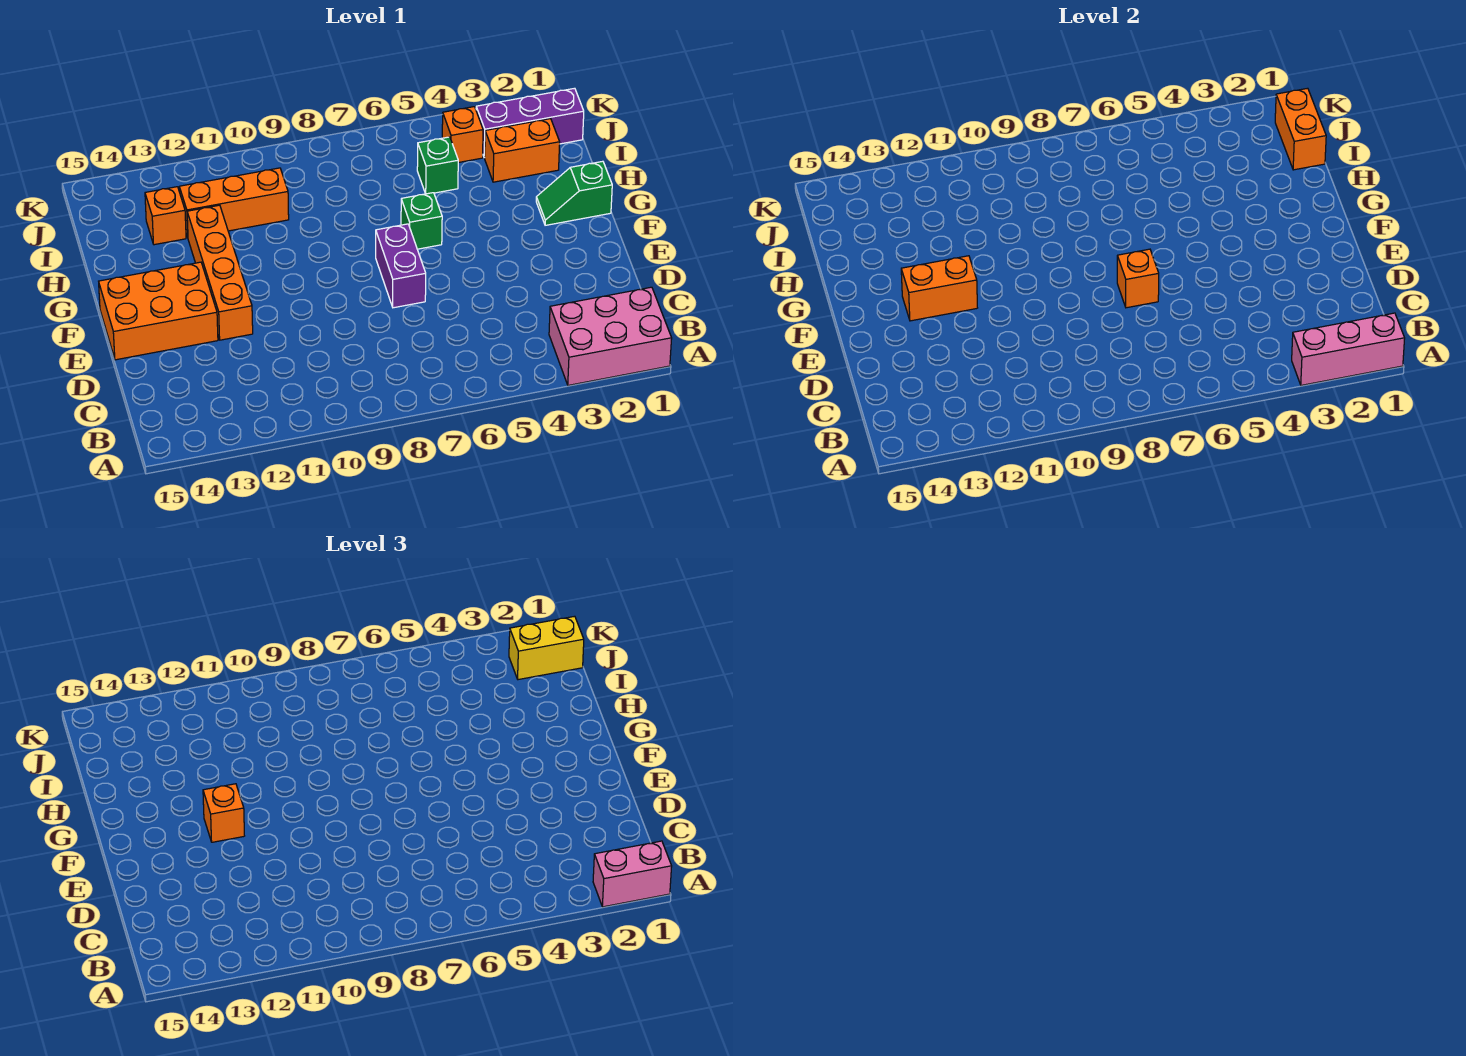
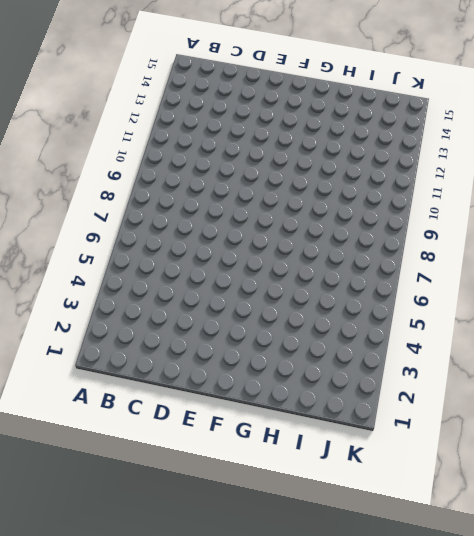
none -> pink brick A1:B3 level 1
none -> purple brick E7:F7 level 1
none -> orange brick E12:H12 level 1

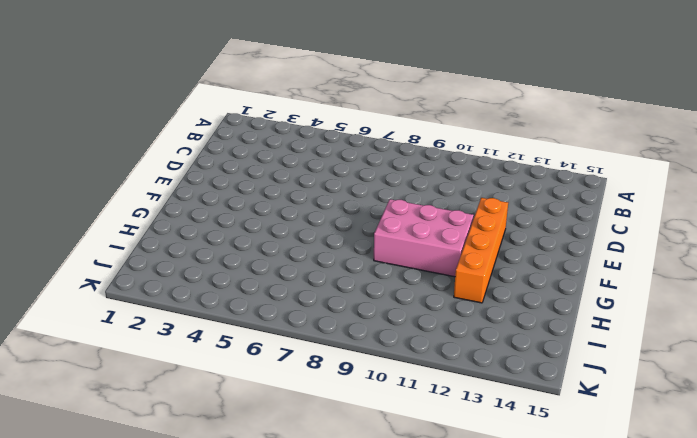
pink brick F9:G11 level 1 -> pink brick A1:B3 level 1
none -> purple brick E7:F7 level 1
none -> orange brick E13:F15 level 1
none -> green slope G1:G2 level 1 top 1

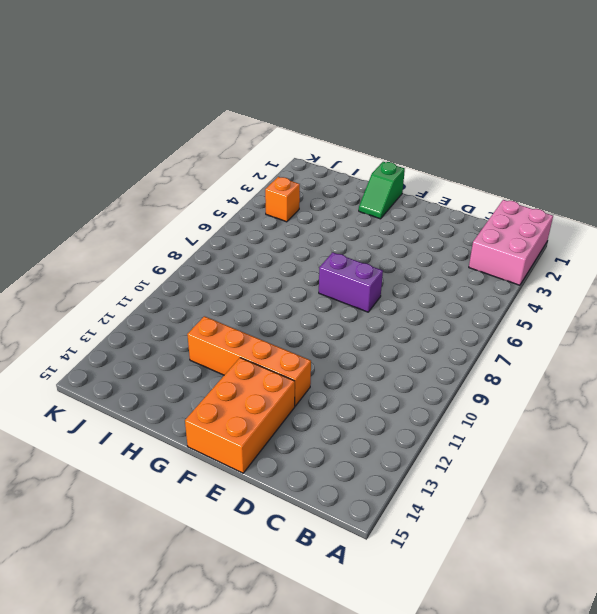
none -> green brick G6 level 1
none -> orange brick I2:I3 level 1
none -> green brick I5 level 1

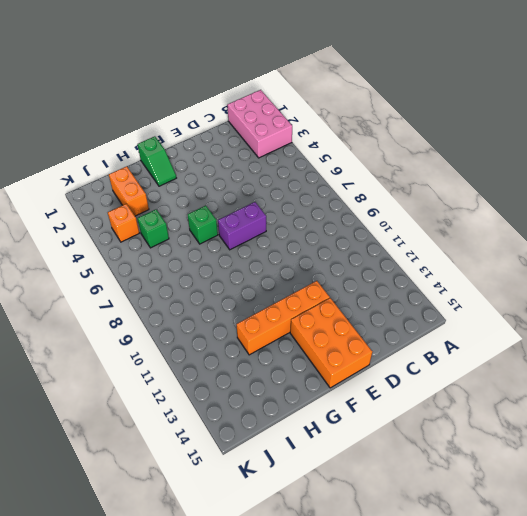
none -> orange brick I10:I12 level 1
none -> orange brick I13 level 1
none -> purple brick J1:J3 level 1

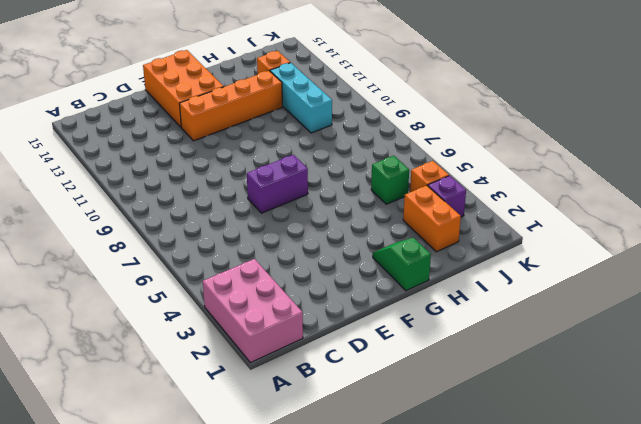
cyan brick I10:I12 level 1 -> orange brick I10:I12 level 1
purple brick J3 level 1 -> purple brick J1:J3 level 1
none -> green brick G6 level 1
none -> pink brick A1:A3 level 2
none -> orange brick E7 level 2

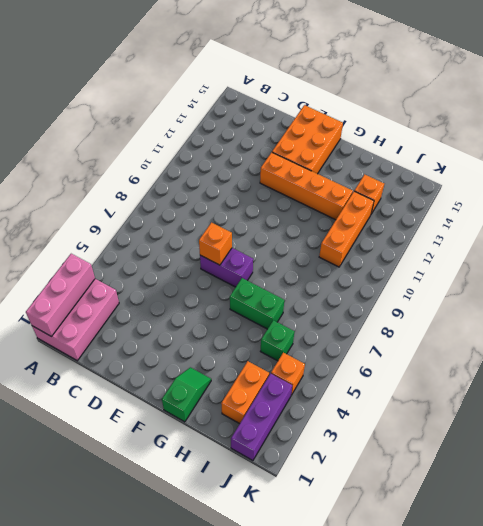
green brick G6:H6 level 1 -> green brick G6 level 1
none -> orange brick F12:F13 level 2
none -> orange brick I1:J1 level 2
none -> pink brick A1:A2 level 3

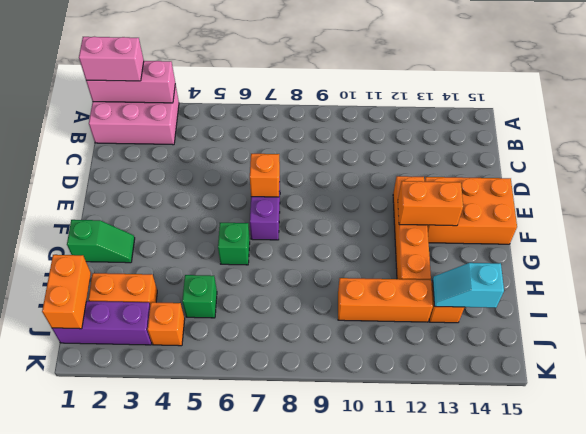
cyan slope I13:I14 level 2 top 14 -> none
none -> orange brick F12 level 3
none -> yellow brick J1:J2 level 3

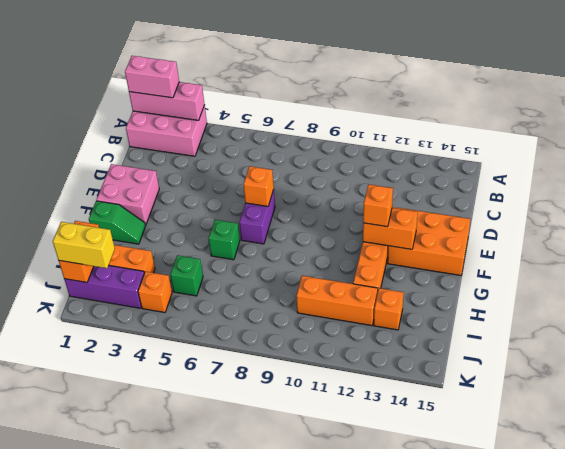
pink brick E1:F2 level 1 -> none

